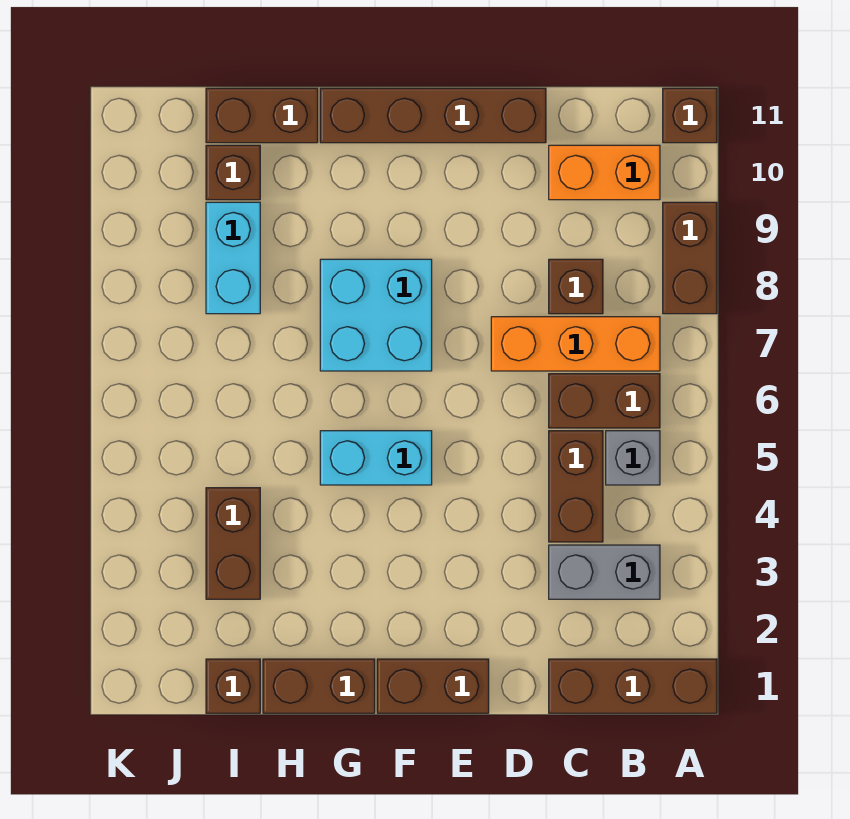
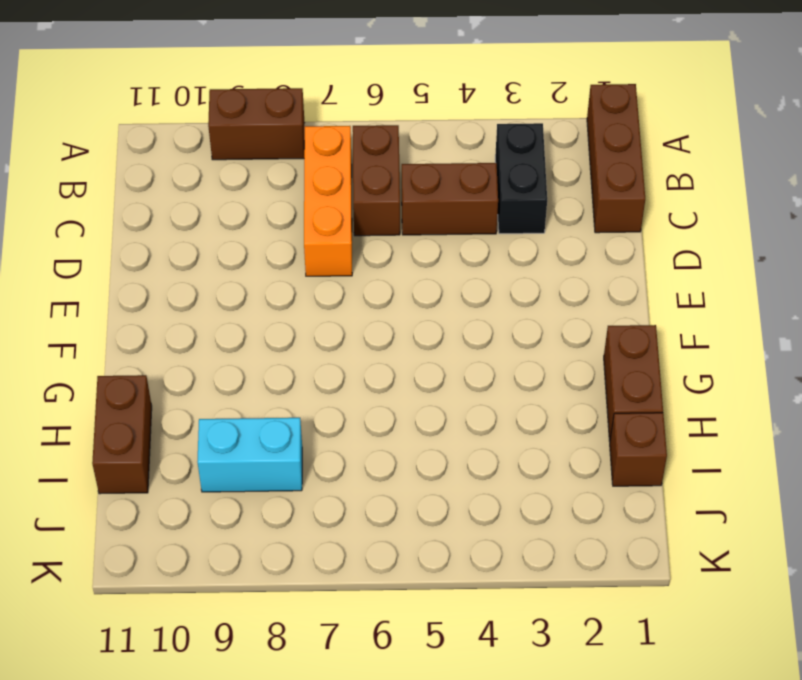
black brick B3:C3 level 1 -> grey brick B3:C3 level 1
none -> brown brick A11 level 1
none -> grey brick B5 level 1
none -> orange brick B10:C10 level 1

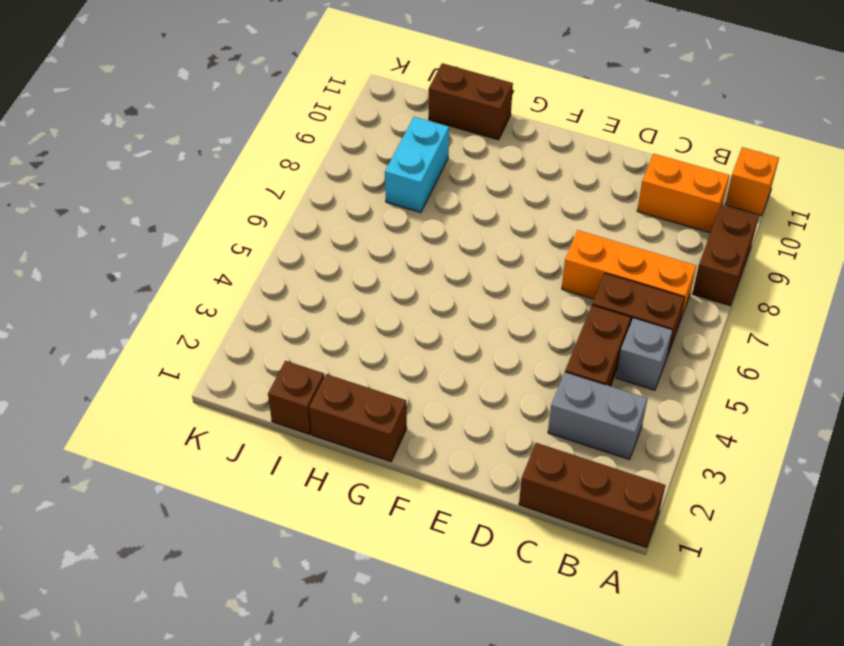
orange brick A11 level 1 -> brown brick A11 level 1
none -> brown brick C8 level 1
none -> brown brick D11:G11 level 1
none -> brown brick E1:F1 level 1

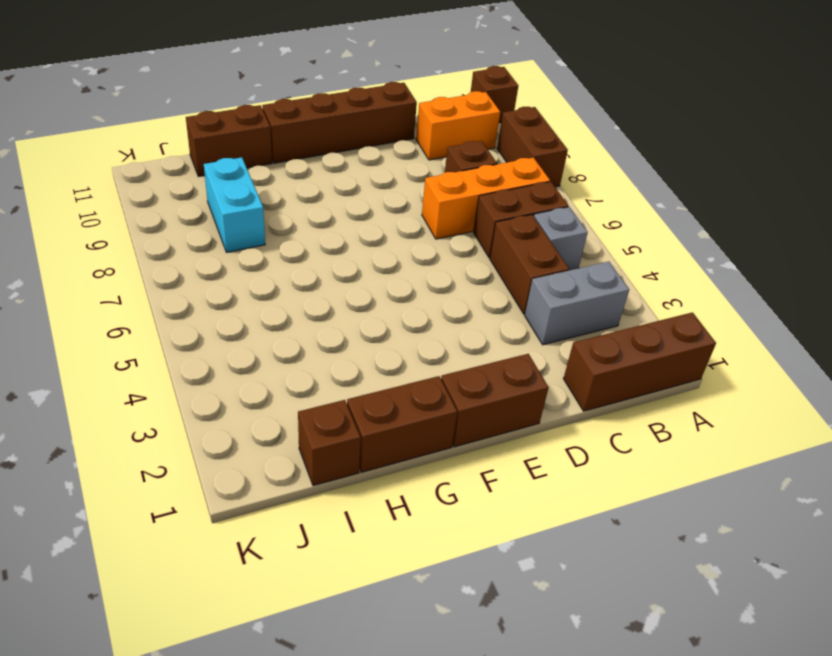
none -> cyan brick F5:G5 level 1
none -> cyan brick F7:G8 level 1
none -> brown brick I3:I4 level 1

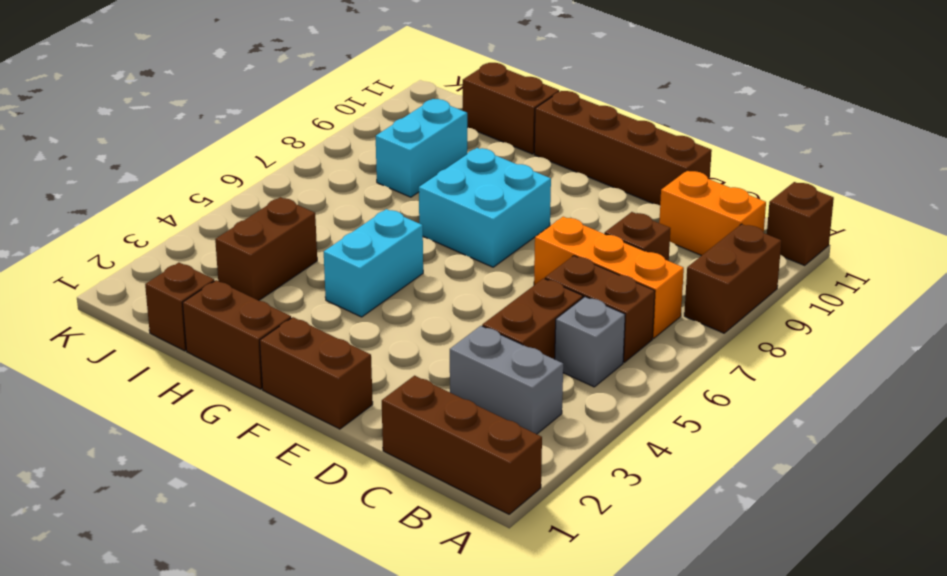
cyan brick G4:G5 level 1 -> cyan brick F5:G5 level 1
none -> brown brick I10 level 1

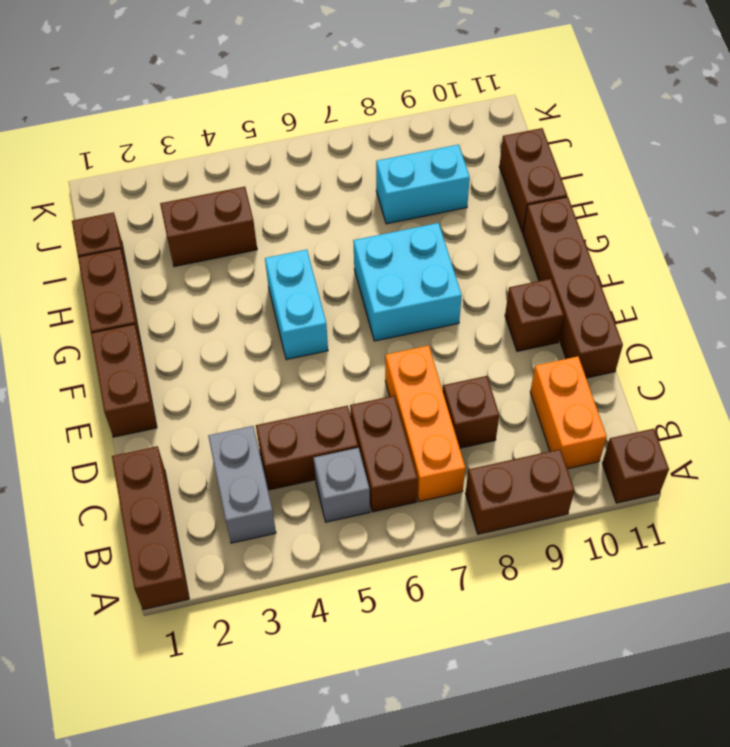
brown brick E10 level 1 -> brown brick I10 level 1

